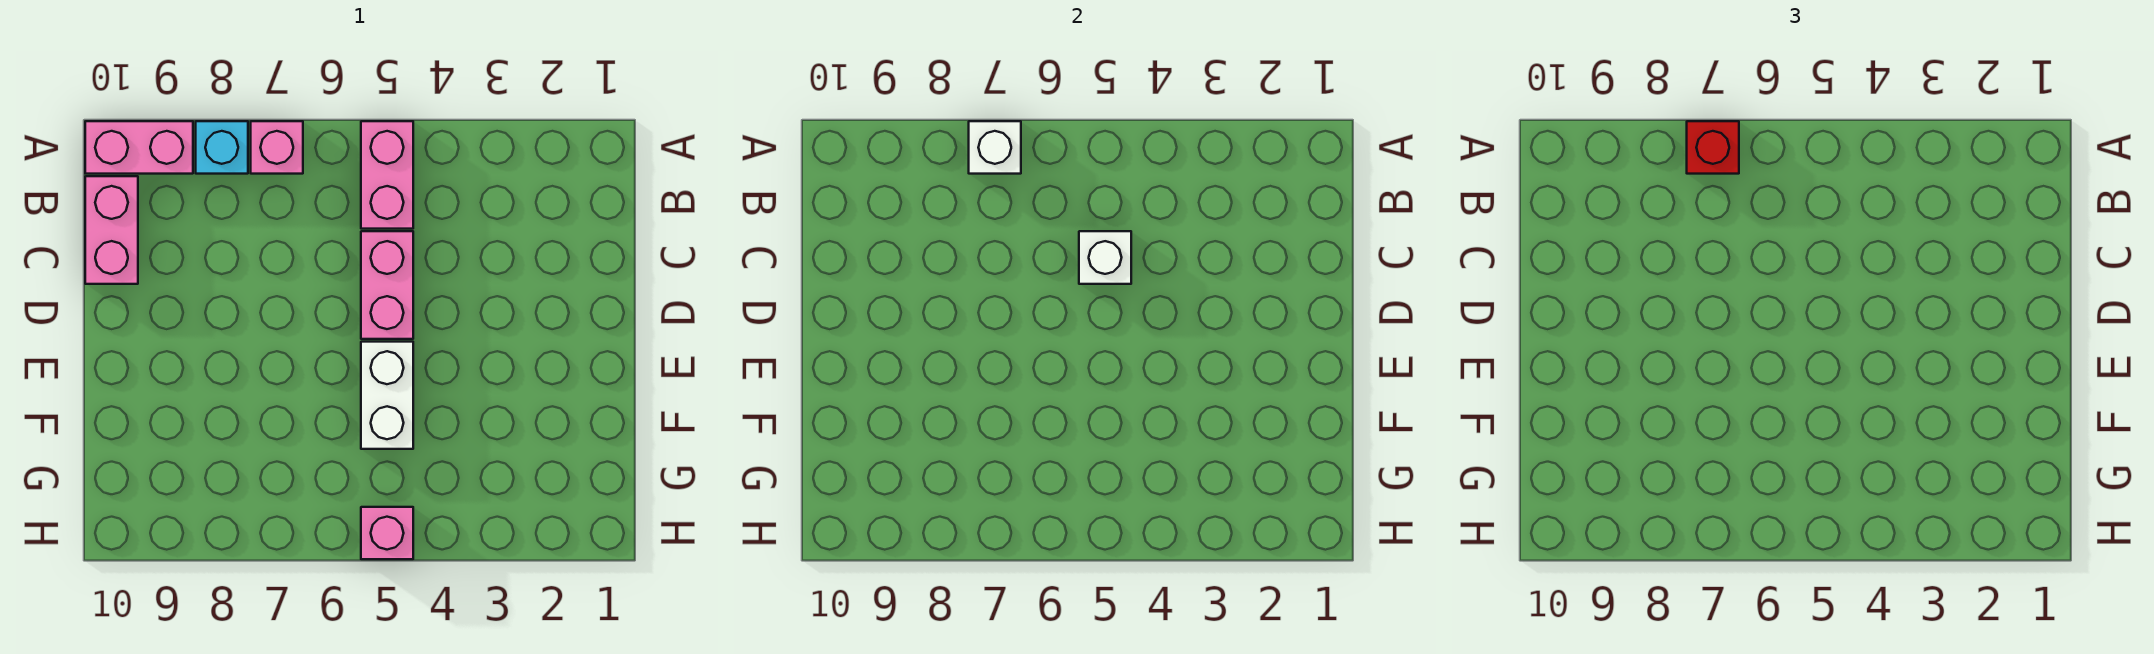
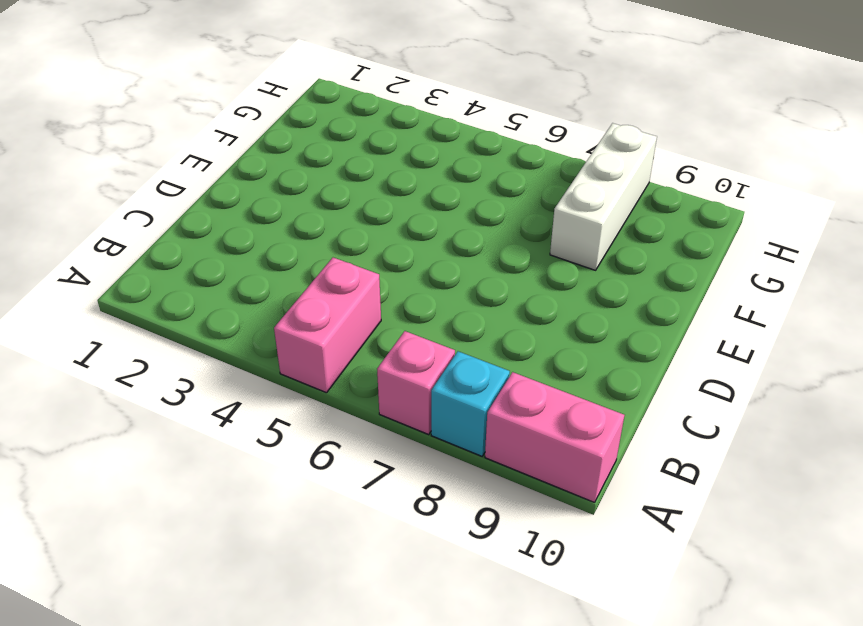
white brick F8:H8 level 1 -> none
none -> pink brick B10:C10 level 1
none -> pink brick C5:D5 level 1

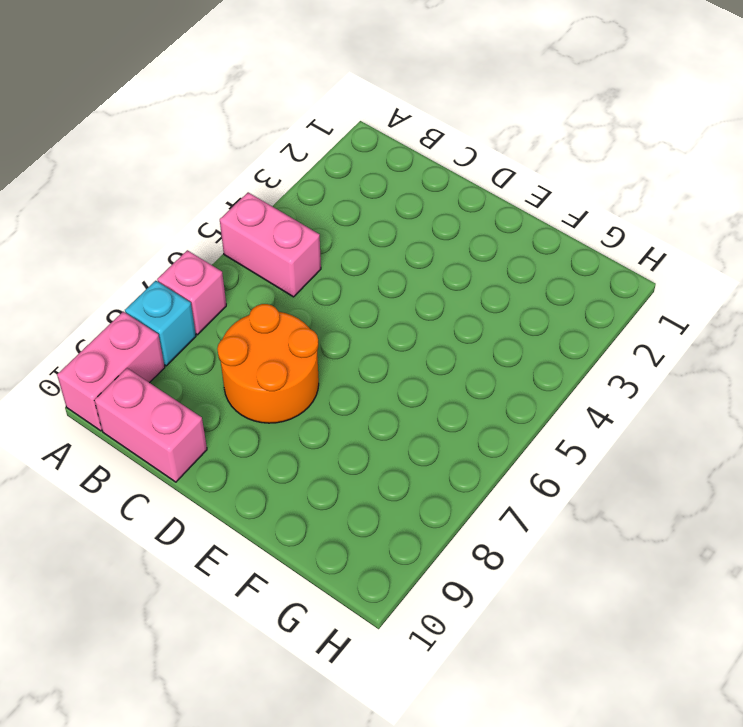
orange round brick C7:D8 level 1 -> none
none -> pink brick C5:D5 level 1
none -> white brick E5:F5 level 1

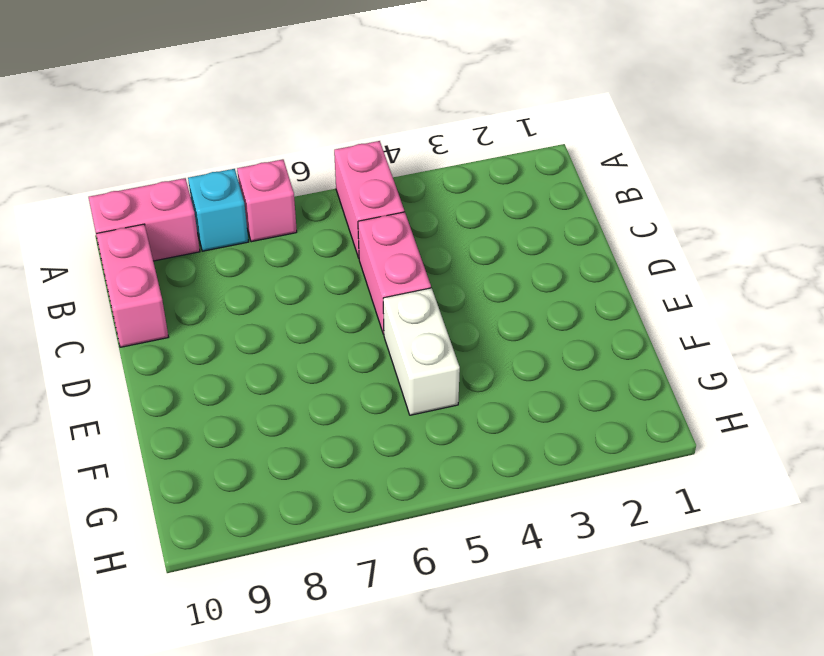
none -> pink brick H5 level 1
none -> white brick A7 level 2

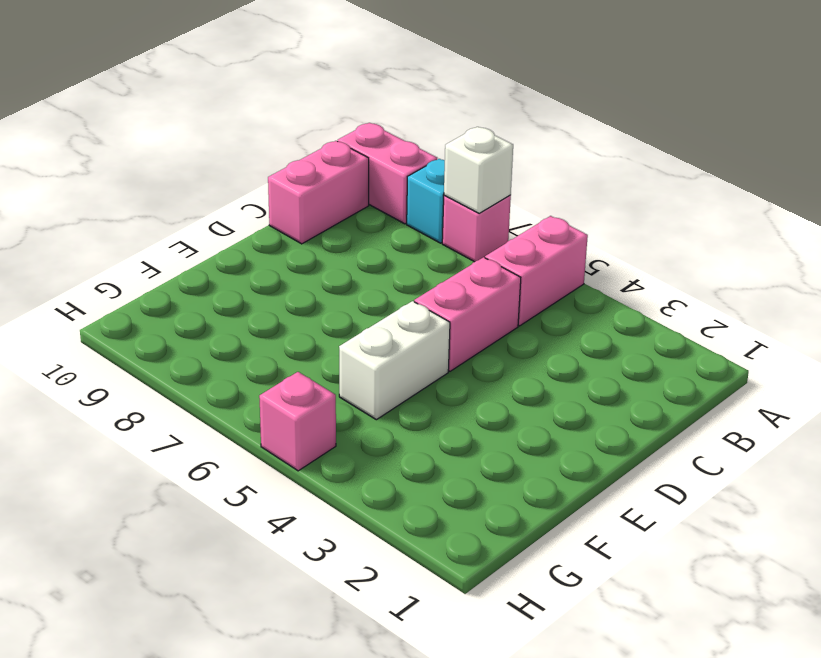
none -> white brick C5 level 2
none -> red brick A7 level 3

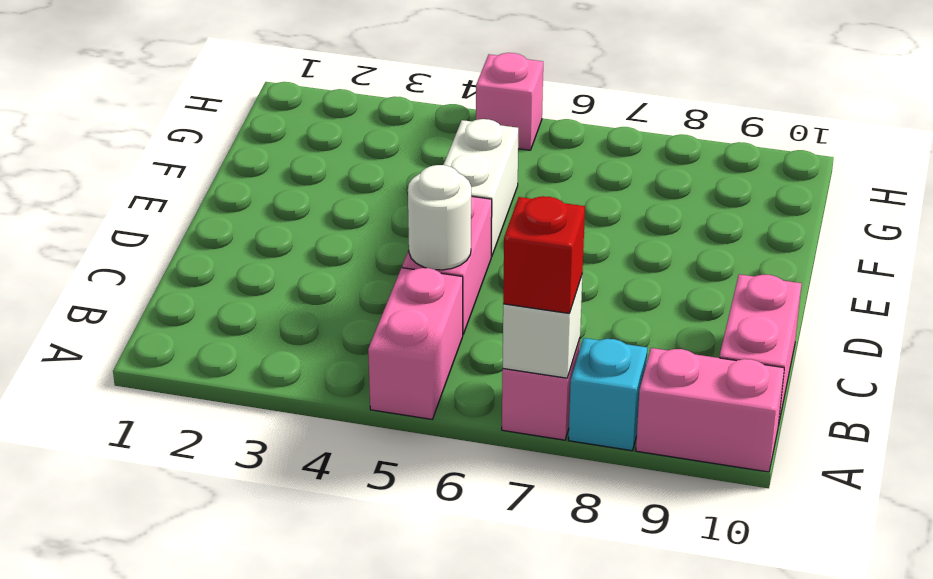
white round brick C5 level 2 -> white brick C5 level 2

